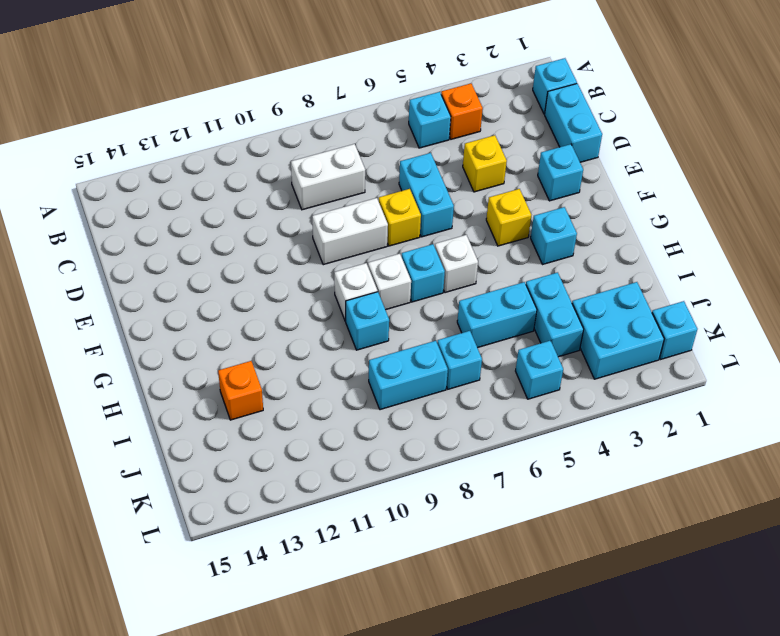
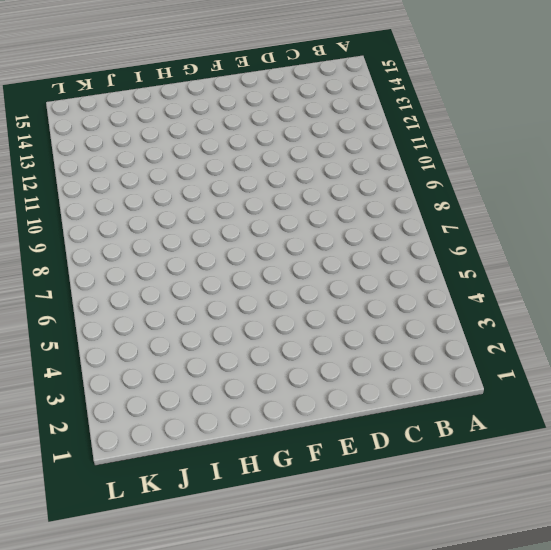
none -> cyan brick B1 level 1
none -> orange brick B4 level 1
none -> cyan brick B5 level 1

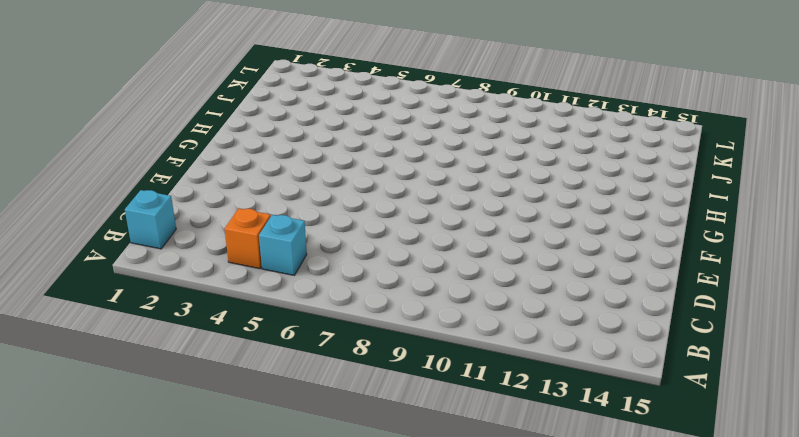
none -> cyan brick C1:D1 level 1
none -> white brick C8:C9 level 1
none -> yellow brick D4 level 1

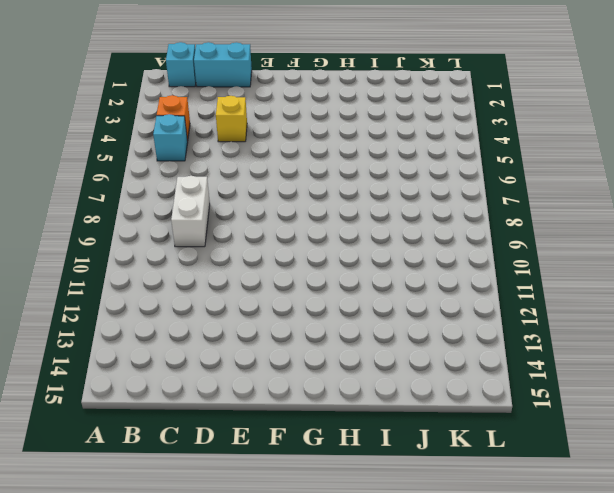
none -> cyan brick D6:E6 level 1
none -> cyan brick E2 level 1
none -> yellow brick E7 level 1

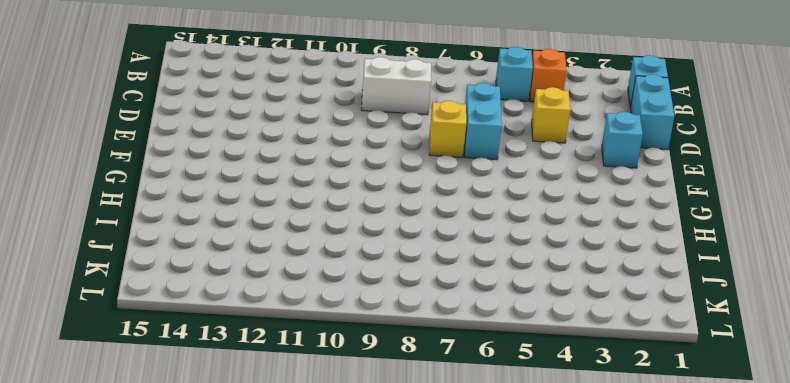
none -> white brick E8:E9 level 1
none -> yellow brick F4 level 1
none -> cyan brick G3 level 1

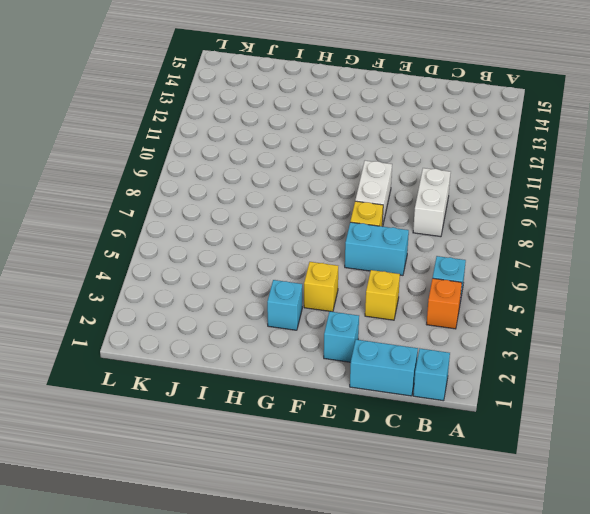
none -> white brick G6 level 1
none -> cyan brick G7 level 1
none -> white brick G8 level 1

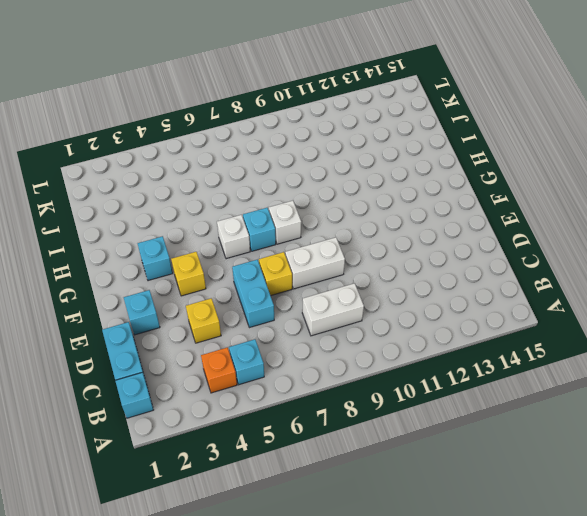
none -> white brick G9 level 1
none -> cyan brick H9 level 1
none -> cyan brick I4:J4 level 1

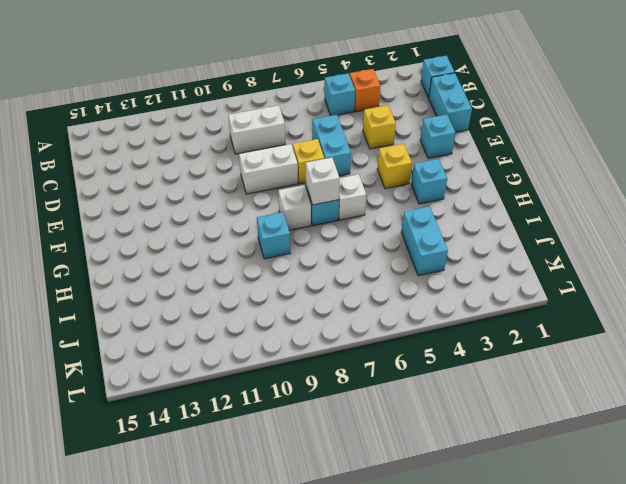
white brick G7 level 2 -> white brick G9 level 1
none -> cyan brick I5:I6 level 1
none -> orange brick I13 level 1
none -> cyan brick J2:K3 level 1

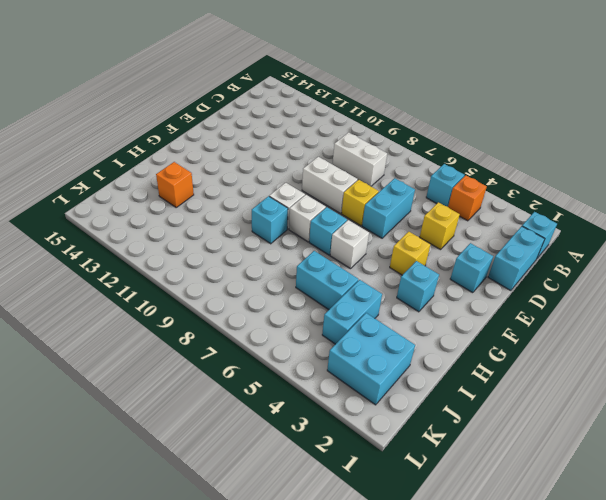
none -> cyan brick J7 level 1
none -> cyan brick J8:J9 level 1
none -> cyan brick K1 level 1

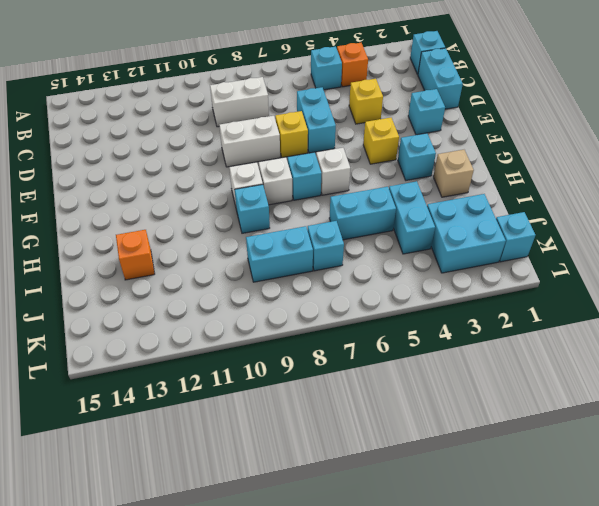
tan brick H2 level 1 -> none
none -> cyan brick K5 level 1

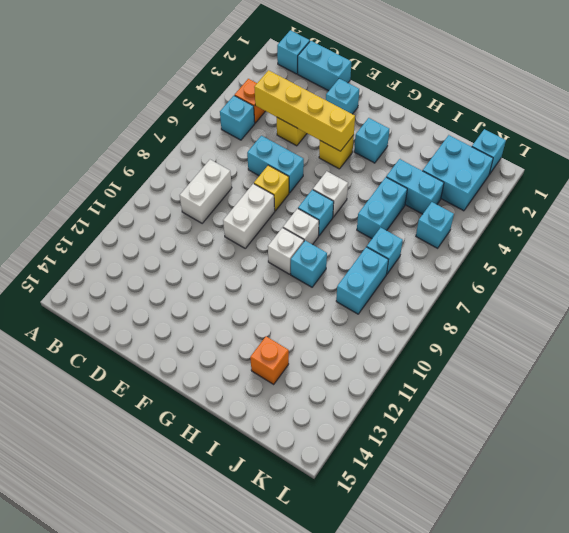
yellow brick C4:F4 level 2 -> none

